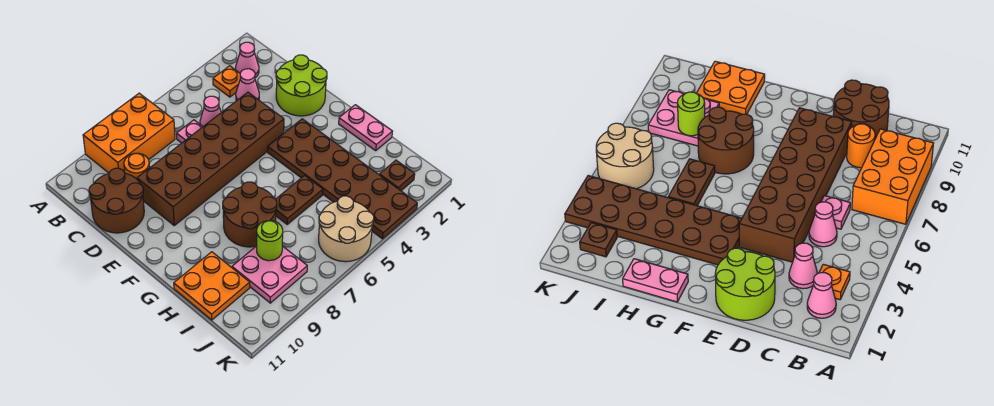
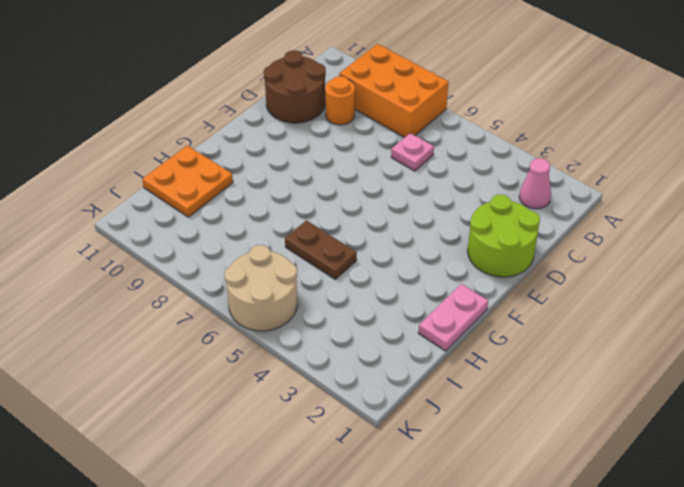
none -> orange plate B3 level 1
none -> pink cone C3 level 1
none -> pink cone C5 level 1

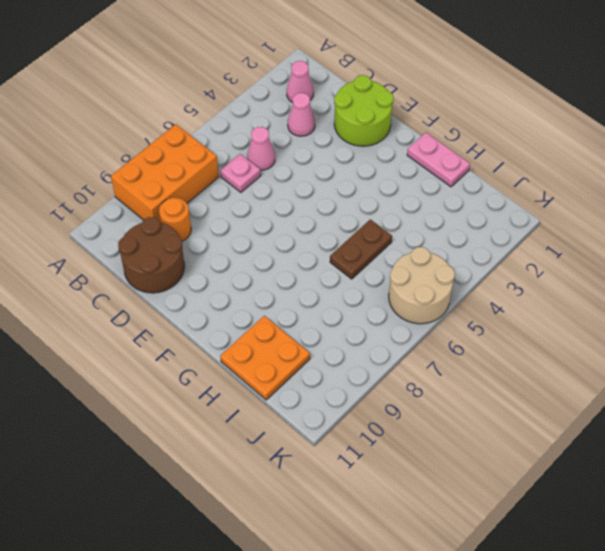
none -> orange plate B3 level 1
none -> brown brick D4:E9 level 1
none -> brown plate F3:K4 level 1

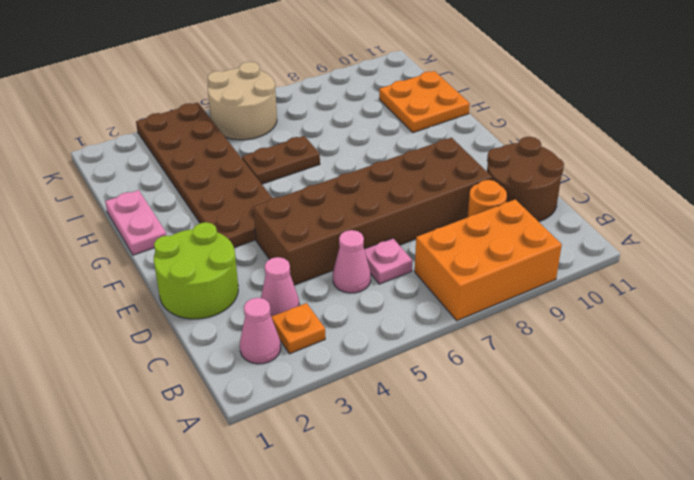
none -> brown round brick G7:H8 level 1
none -> pink plate I8:J9 level 1
none -> brown plate J2 level 1

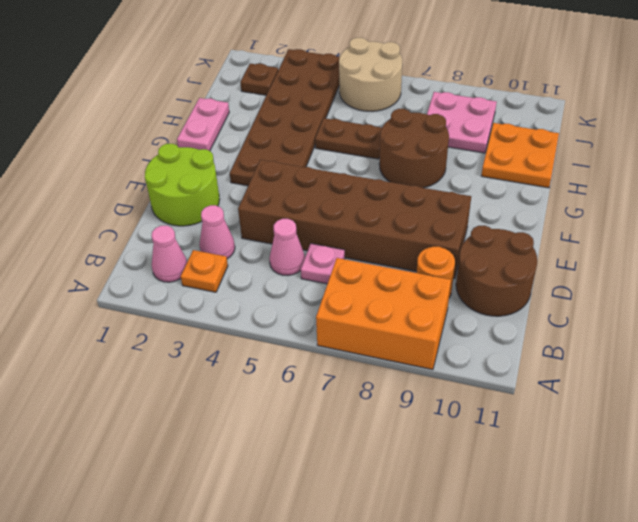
none -> lime round brick I8 level 2

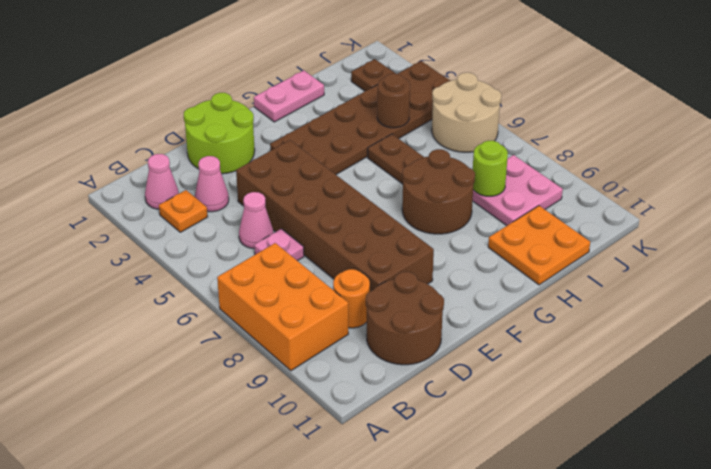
brown round brick I4 level 2 -> none

